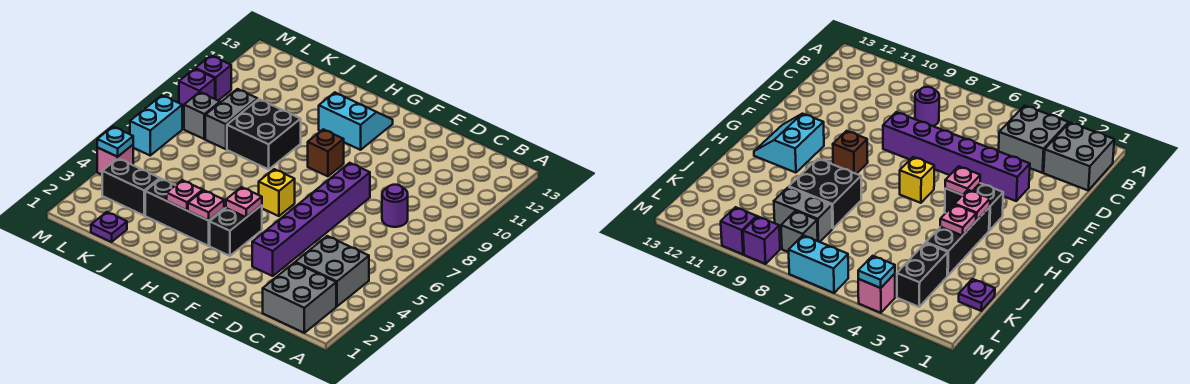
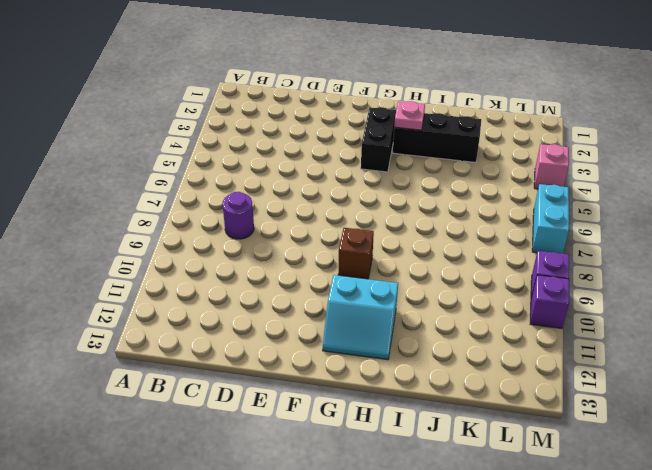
none -> grey brick B1:C2 level 1
none -> grey brick B3:C4 level 1
none -> purple brick E3:E8 level 1

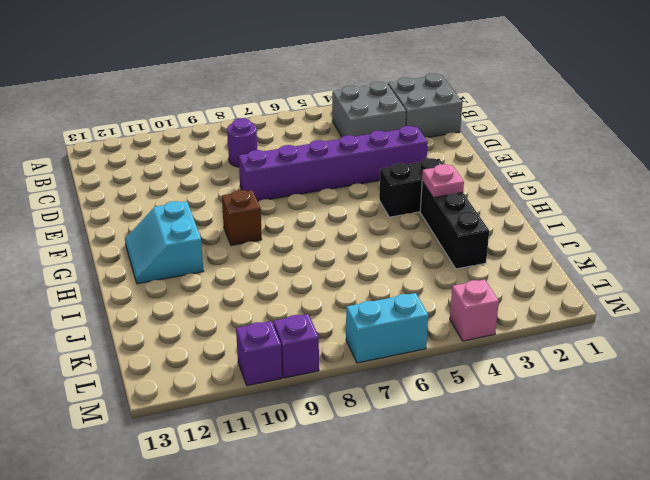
none -> yellow brick G6 level 1
none -> black brick I8:J9 level 1
none -> purple plate K1 level 1

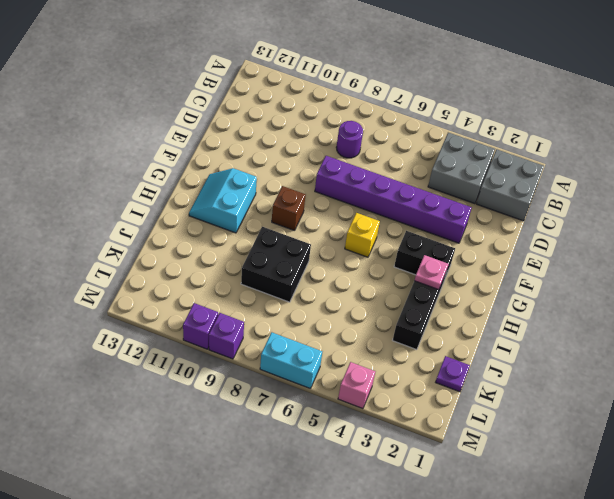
none -> black brick K3:L3 level 1
none -> grey brick K8:K9 level 1
none -> grey brick L8 level 1

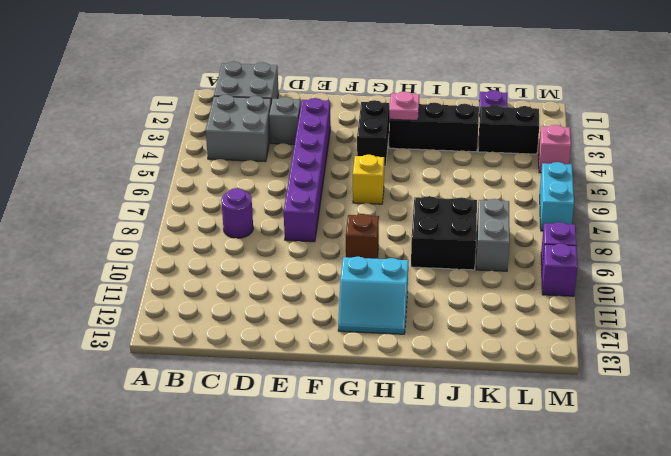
grey brick D3 level 1 -> grey brick L8 level 1
none -> pink plate G4 level 2
none -> pink plate I3 level 2
none -> cyan plate M4 level 2

